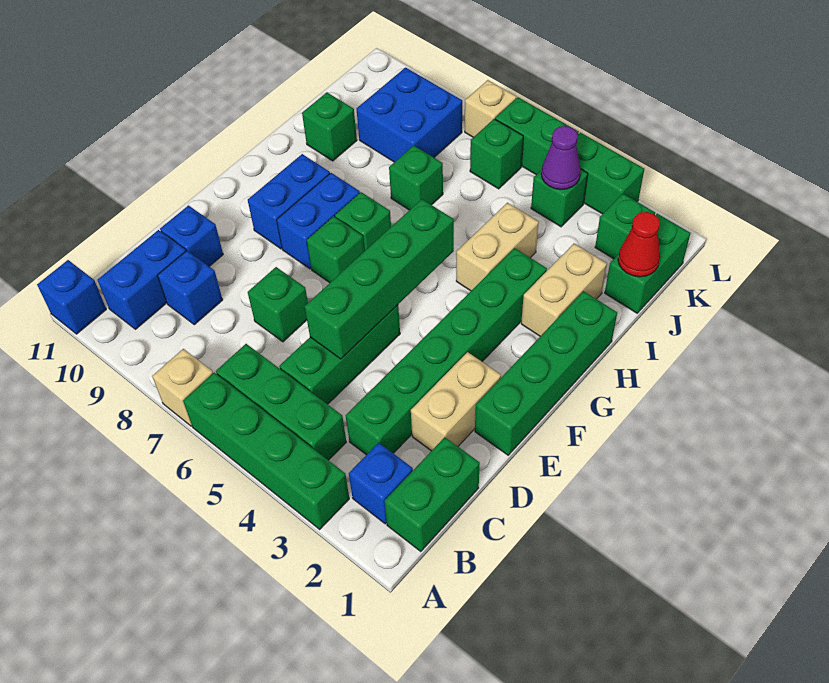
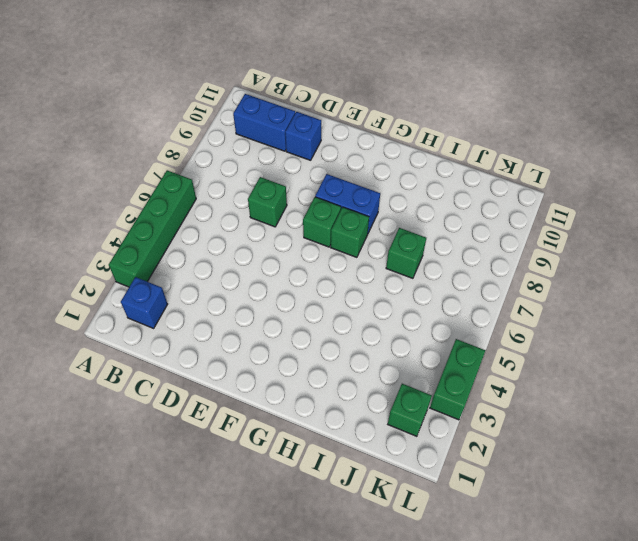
none -> tan brick A7 level 1
none -> blue brick A11 level 1
none -> green brick B1:C1 level 1
none -> green brick B4:B6 level 1

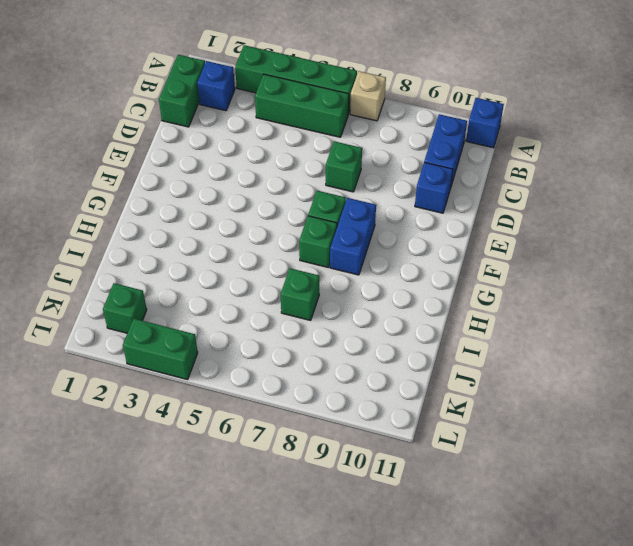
none -> green brick C3:H3 level 1
none -> green brick C5:E5 level 1
none -> blue brick C9 level 1
none -> tan brick D2:E2 level 1

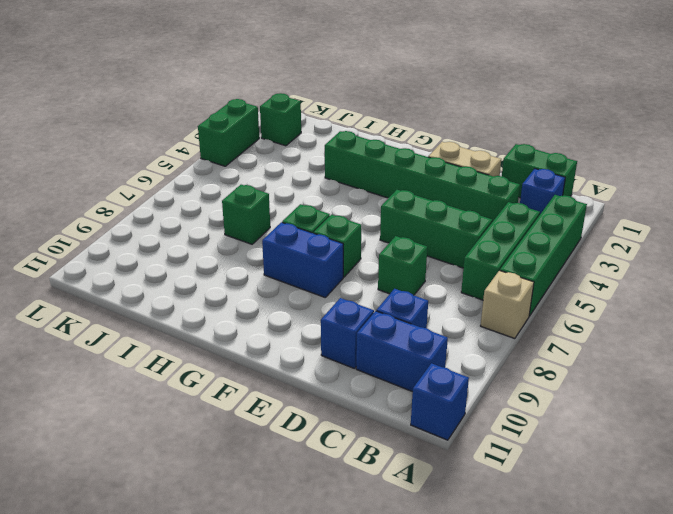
none -> green brick E1:H1 level 1
none -> blue brick F9:G9 level 1
none -> tan brick H2:I2 level 1
none -> tan brick H4:I4 level 1

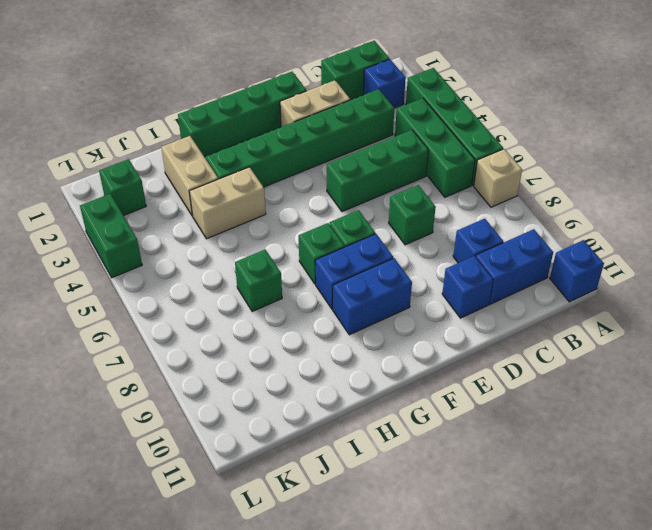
tan brick I2:I3 level 1 -> tan brick H2:I2 level 1
none -> green brick I10 level 1
none -> green brick J1:K1 level 1
none -> blue brick J8:K9 level 1
none -> green brick K4 level 1

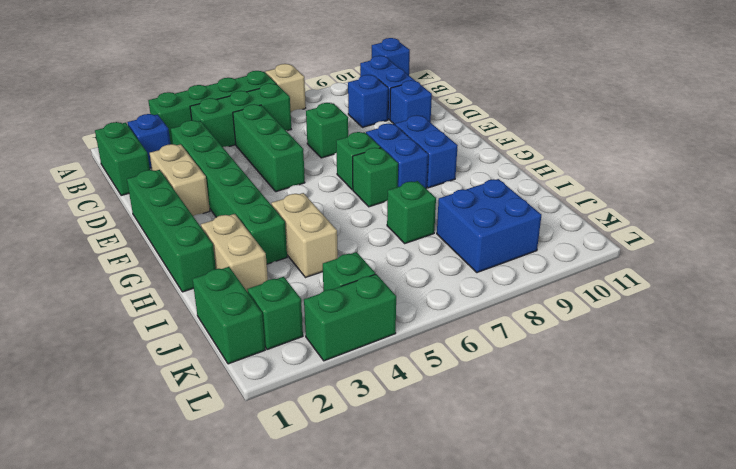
none -> green brick I10 level 1
none -> green brick K6 level 1
none -> green brick L5:L6 level 1
none -> tan brick L7 level 1

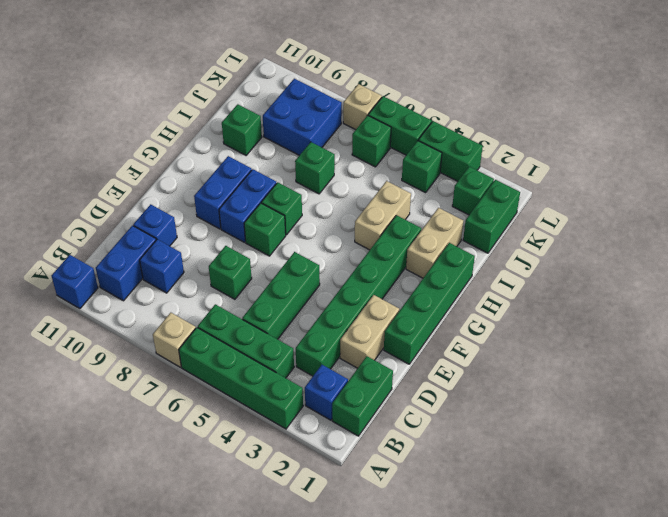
none -> green brick D5:G5 level 2
none -> red cone J1 level 2
none -> purple cone K4 level 2

